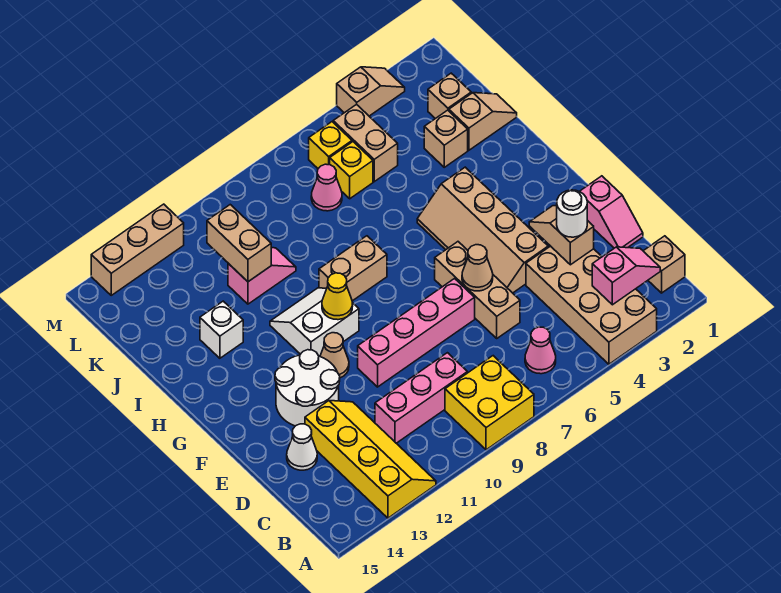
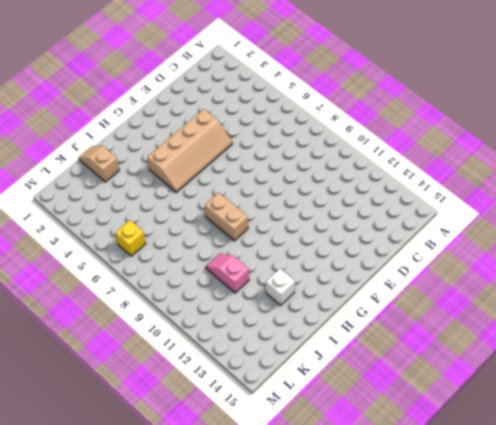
none -> tan brick A3:D4 level 1
none -> yellow brick A8:B9 level 1
none -> yellow slope A12:D13 level 1 top 13
none -> tan brick B1 level 1

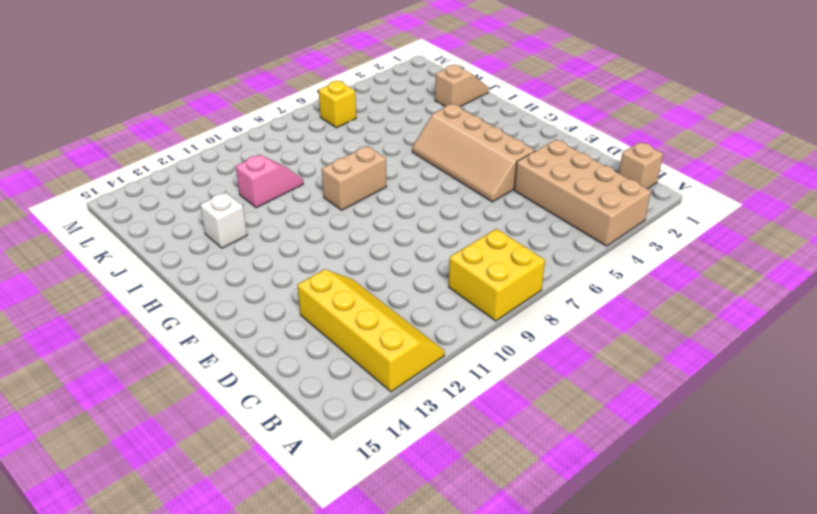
none -> pink cone B6 level 1
none -> pink brick C9:C11 level 1
none -> pink slope D1:E1 level 1 top E
none -> tan brick D6:F6 level 1

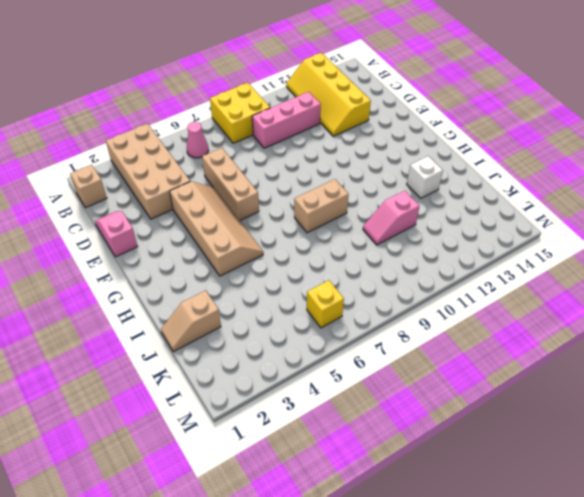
none -> white cone D14 level 1
none -> pink brick E7:E10 level 1
none -> white round brick E12:F13 level 1
none -> tan cone F11 level 1

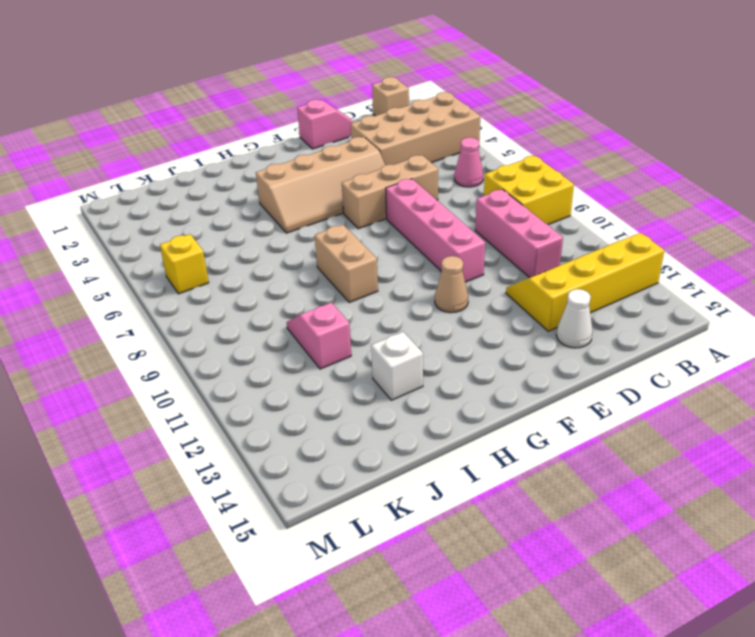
none -> white round brick E12:F13 level 1
none -> white slope G10:H11 level 1 top G
none -> tan slope J1:J2 level 1 top 2
none -> tan brick J3 level 1

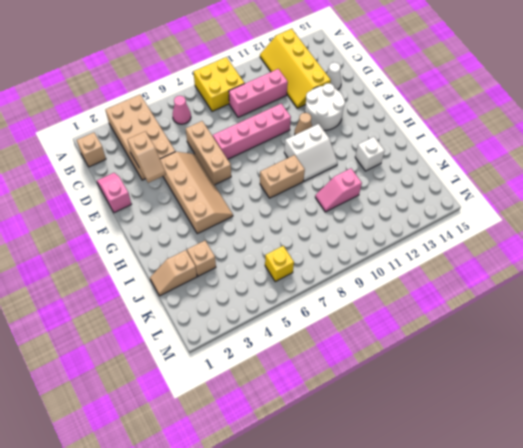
none -> tan brick K2 level 1
none -> tan brick K5:L5 level 1
none -> yellow brick K6 level 1
none -> pink cone K7 level 1

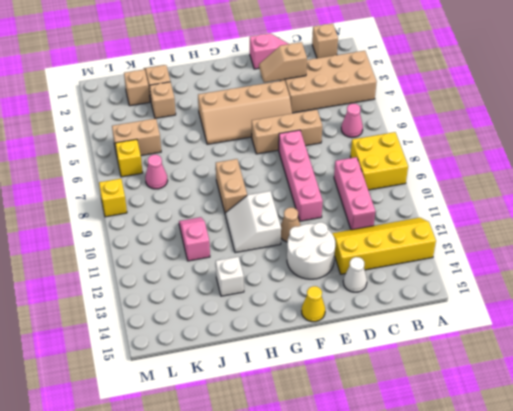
yellow cone F15 level 1 -> yellow cone G10 level 2
yellow brick M8 level 1 -> yellow brick K6 level 1
none -> tan slope M3:M4 level 1 top 4
none -> tan brick M12:M14 level 1
none -> pink slope B2:B3 level 2 top 3
none -> tan cone E6 level 2

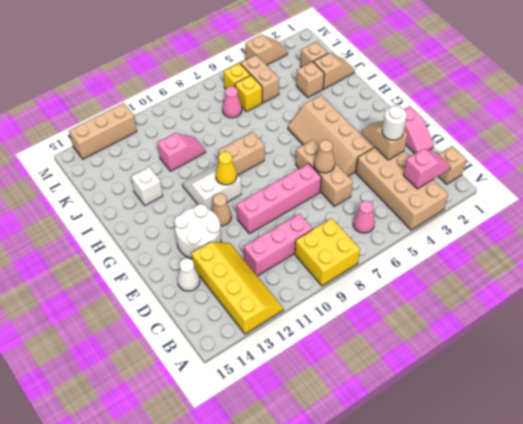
none -> tan brick J11:K11 level 2

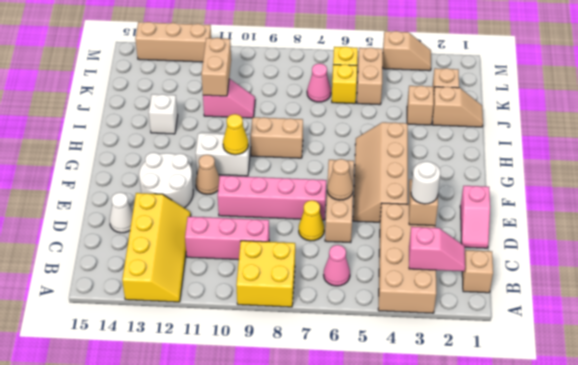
yellow cone D7 level 1 -> none

